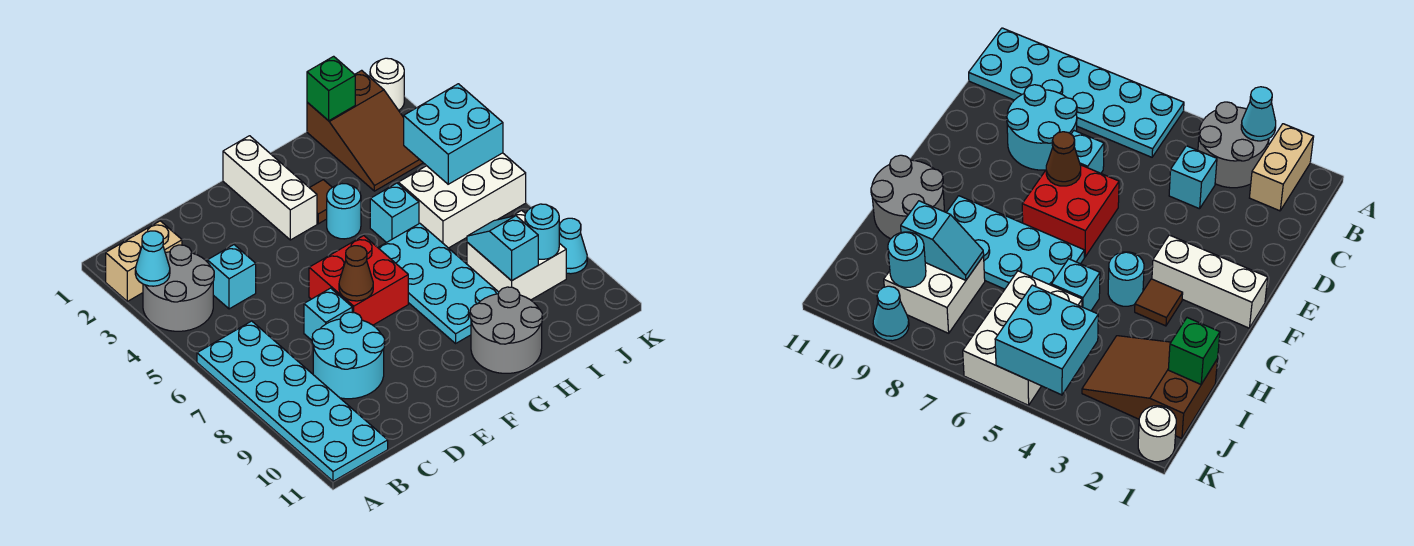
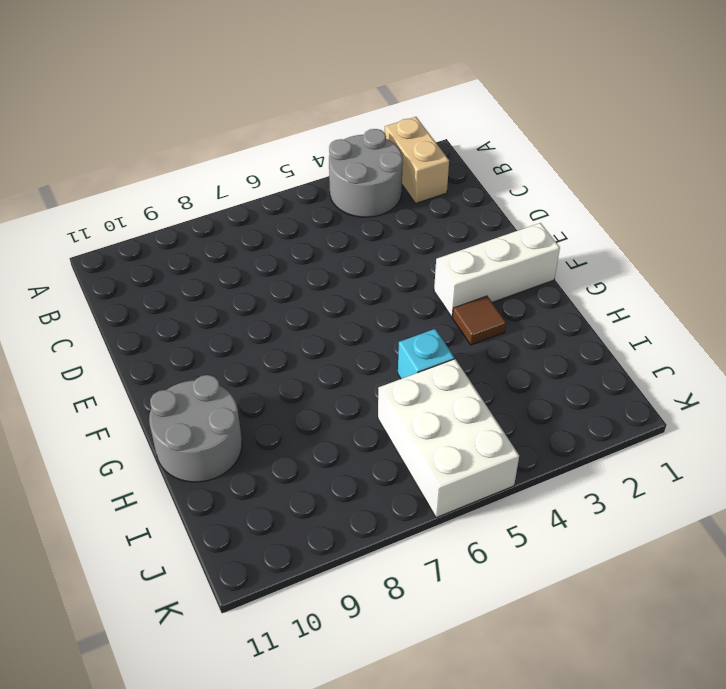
none -> cyan plate A6:B11 level 1
none -> cyan brick C4 level 1
none -> cyan round brick C8:D9 level 1

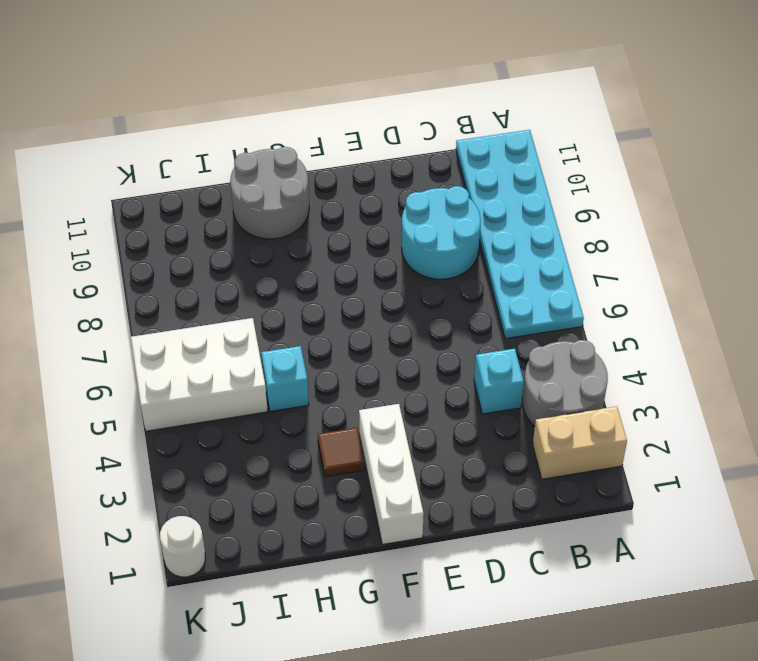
none -> cyan brick D7 level 1
none -> red brick E6:F7 level 1
none -> cyan round brick G4 level 1

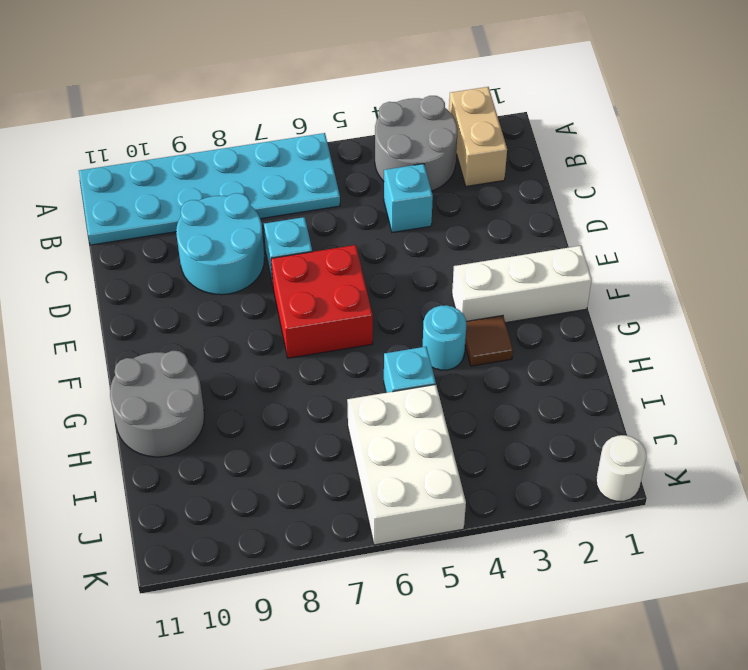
none -> cyan plate G6:H9 level 1
none -> brown slope I1:J3 level 1 top 1
none -> white brick I8:J9 level 1

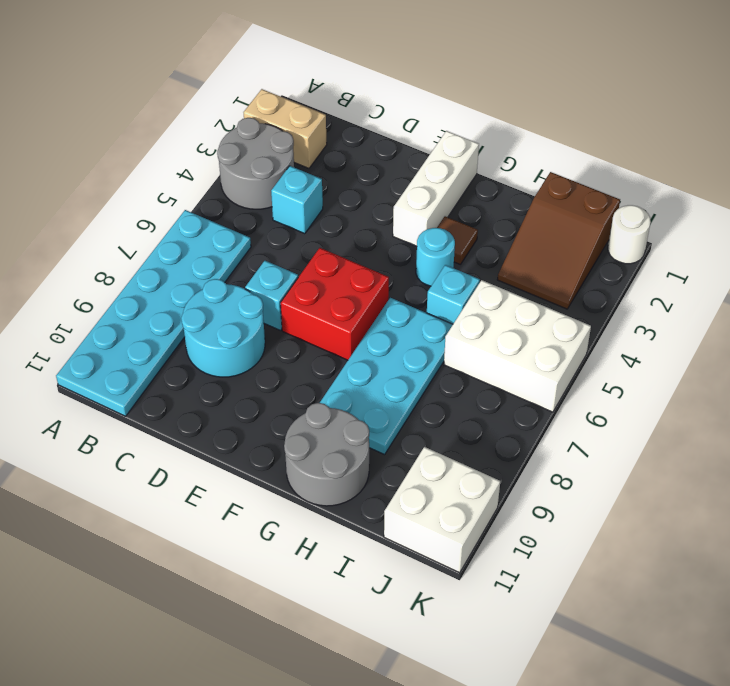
white brick J10:K11 level 1 -> white brick I8:J9 level 1
none -> cyan cone K9 level 1
none -> cyan cone A3 level 2
none -> brown cone E7 level 2

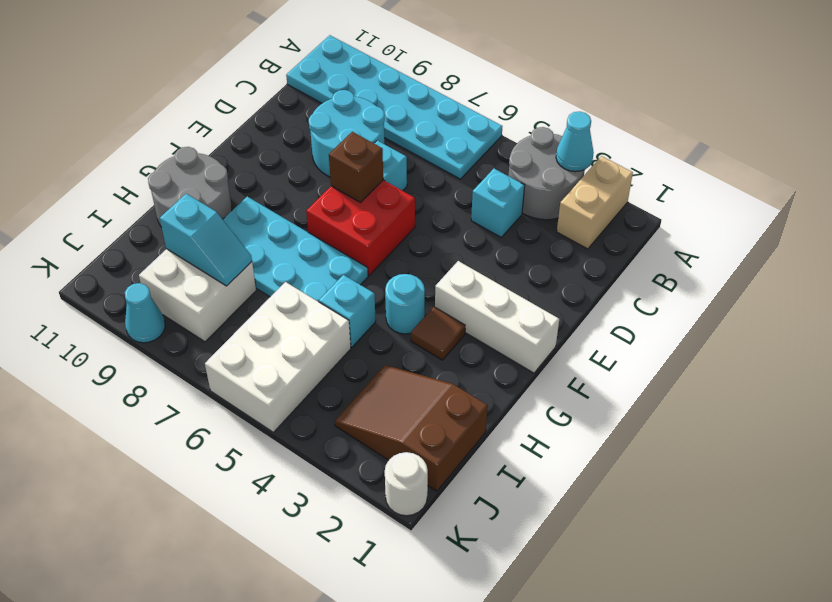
brown brick E7 level 2 -> brown cone E7 level 2
none -> green brick I1 level 2
none -> cyan brick J4:K5 level 2
none -> cyan round brick J9 level 2

